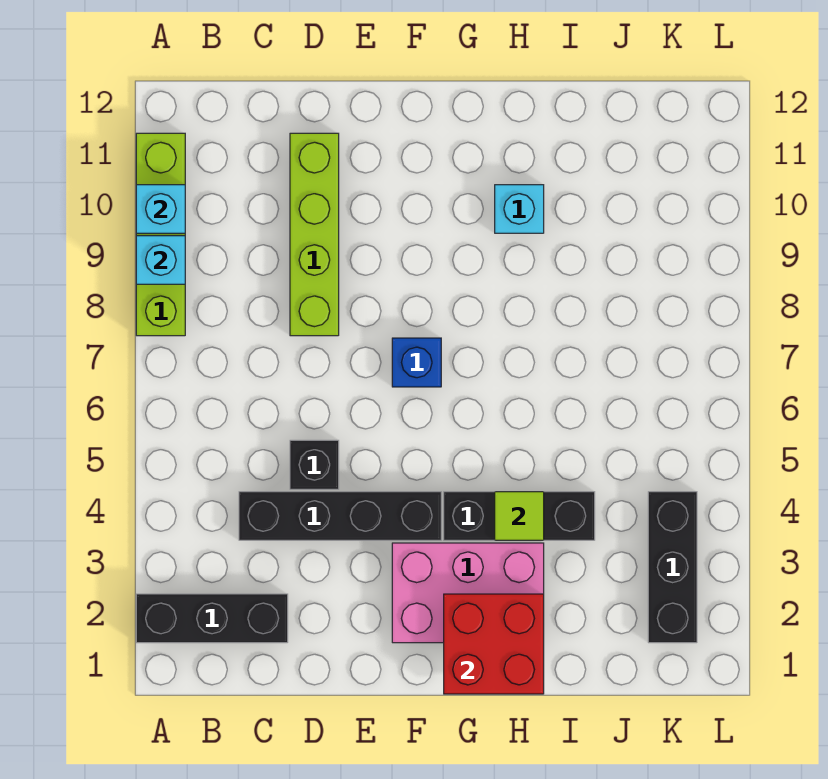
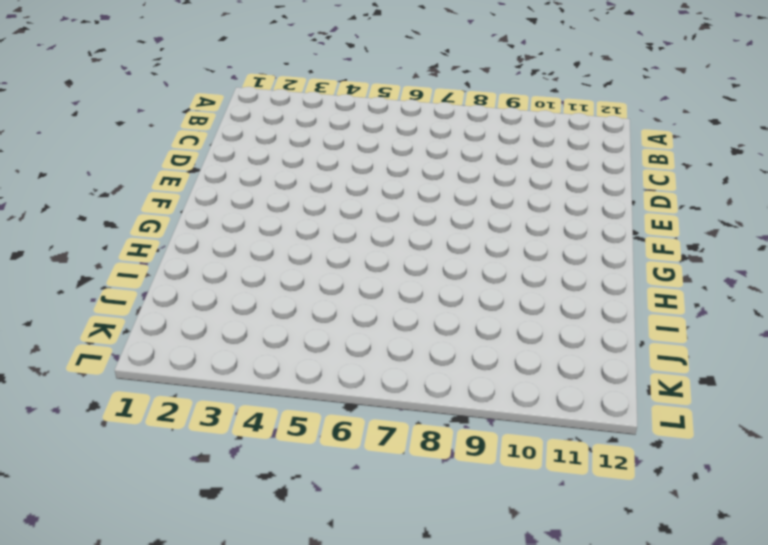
none -> black brick A2:C2 level 1
none -> lime brick A8:A11 level 1
none -> black brick C4:F4 level 1

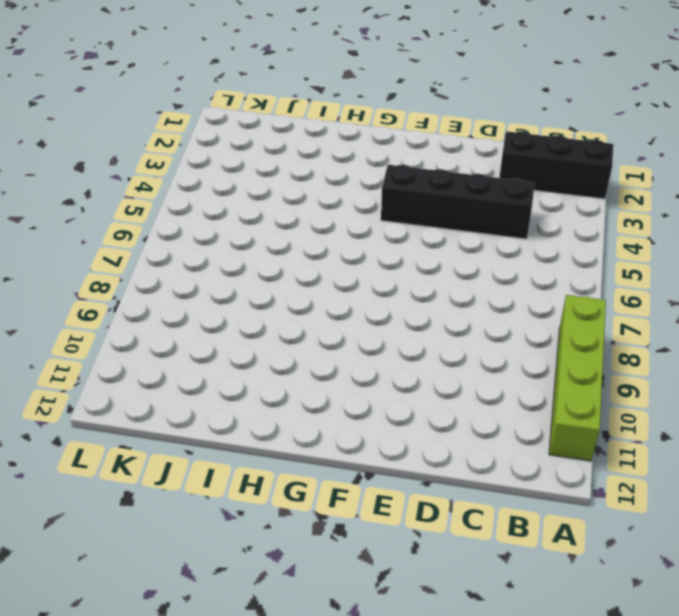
none -> black brick D5 level 1
none -> lime brick D8:D11 level 1
none -> pink brick F2:H3 level 1

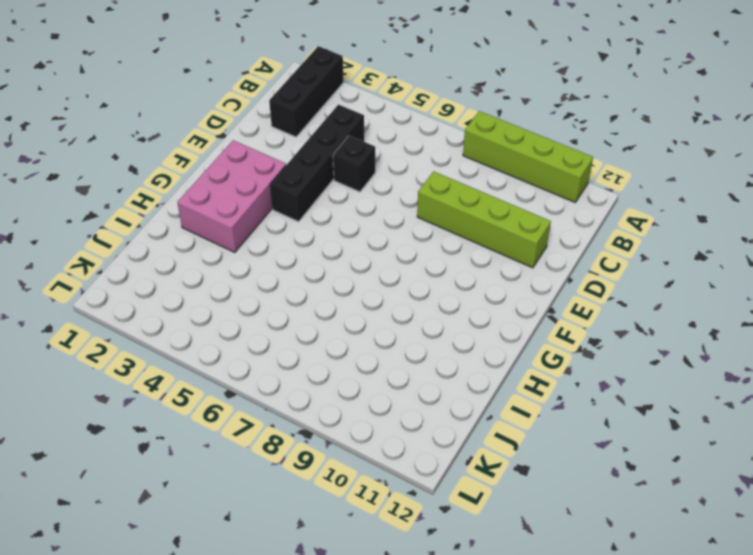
none -> blue brick F7 level 1
none -> black brick G4:I4 level 1
none -> cyan brick H10 level 1

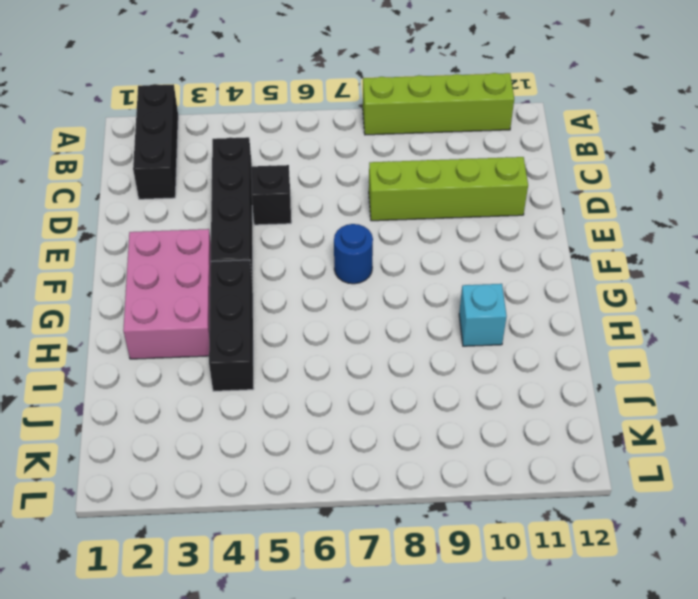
blue round brick F7 level 1 -> blue brick F7 level 1
none -> black brick K2:K4 level 1
none -> cyan brick A9 level 2
none -> cyan brick A10 level 2

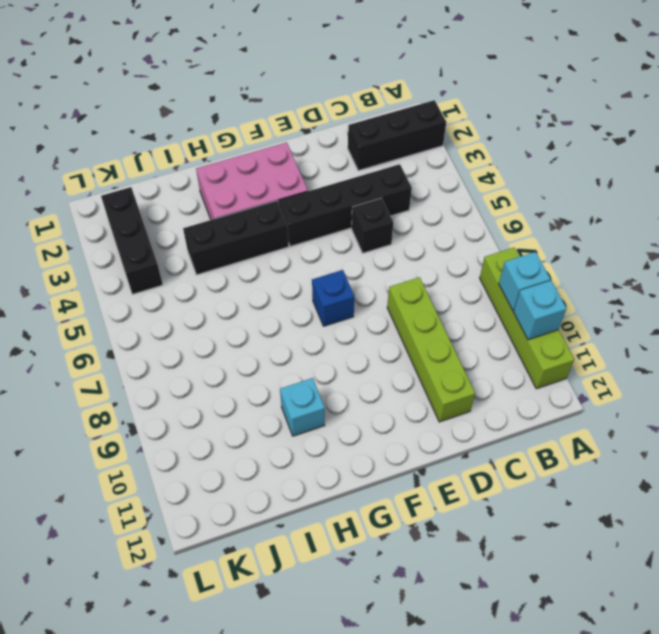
none -> red brick G1:H2 level 2
none -> lime tile H4 level 2

